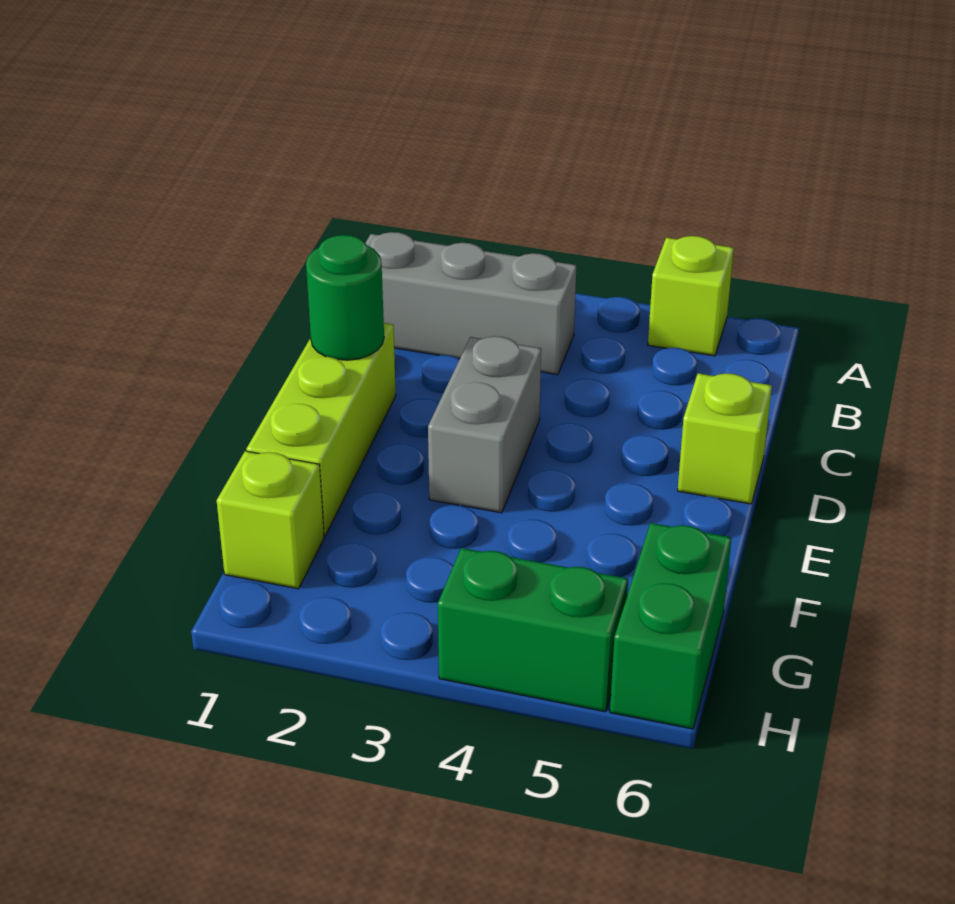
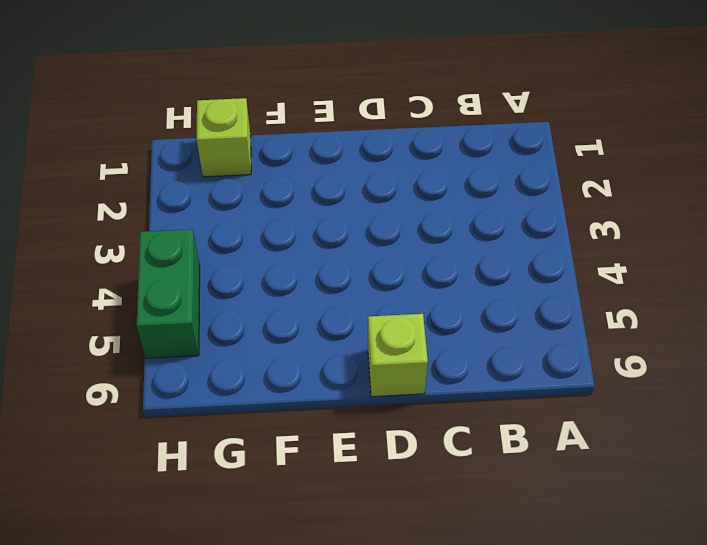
none -> lime brick A5 level 1
none -> grey brick B1:B3 level 1

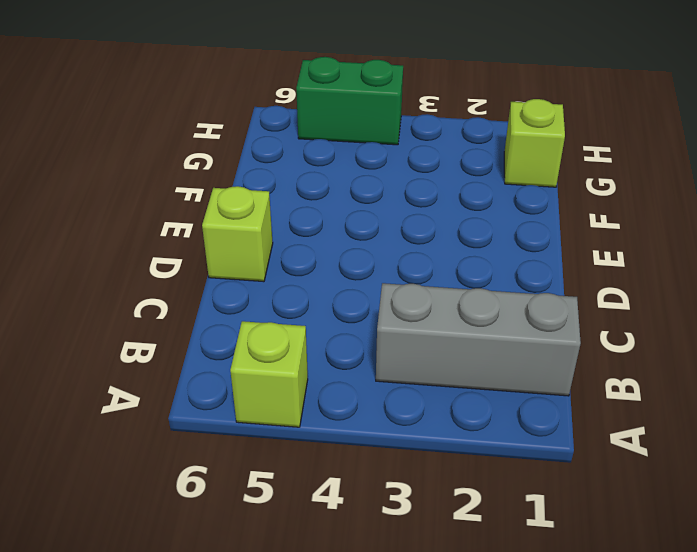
none -> lime brick D1:F1 level 1
none -> grey brick D3:E3 level 1

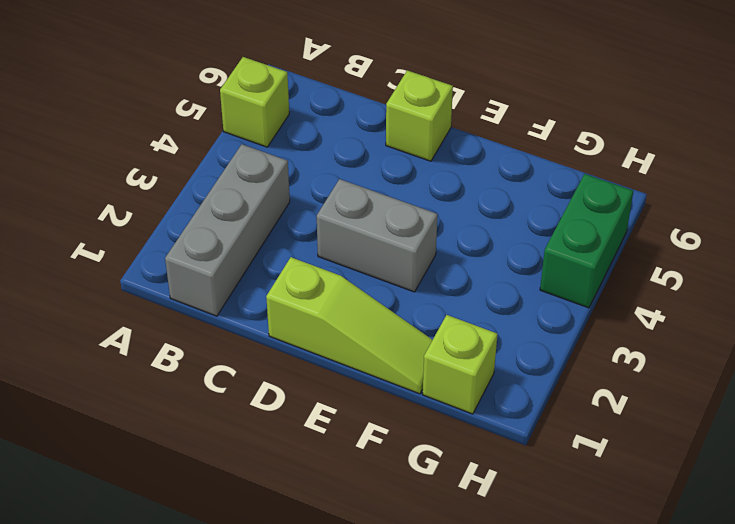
lime slope D1:F1 level 1 top D -> lime brick D1:F1 level 1
none -> green brick G6:H6 level 1
none -> green round brick D1 level 2

